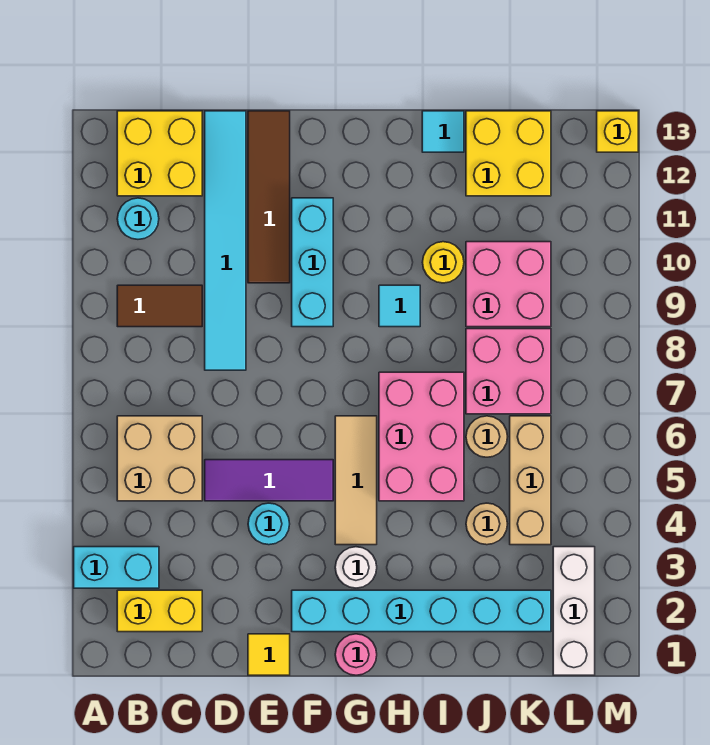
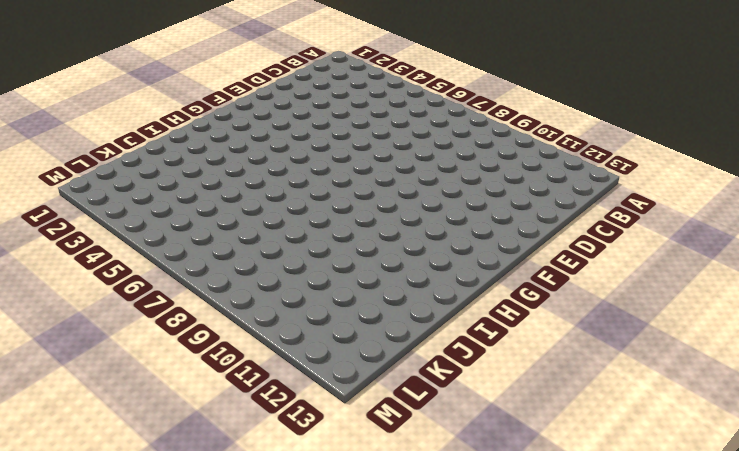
none -> cyan brick A3:B3 level 1
none -> yellow brick B2:C2 level 1
none -> tan brick B5:C6 level 1

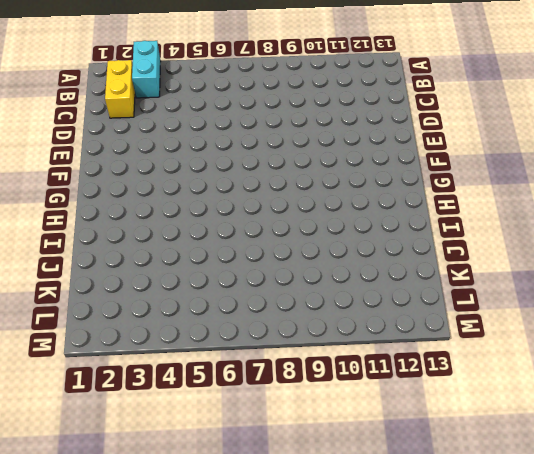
none -> tan brick B5:C6 level 1
none -> brown tile B9:C9 level 1
none -> cyan round brick B11 level 1

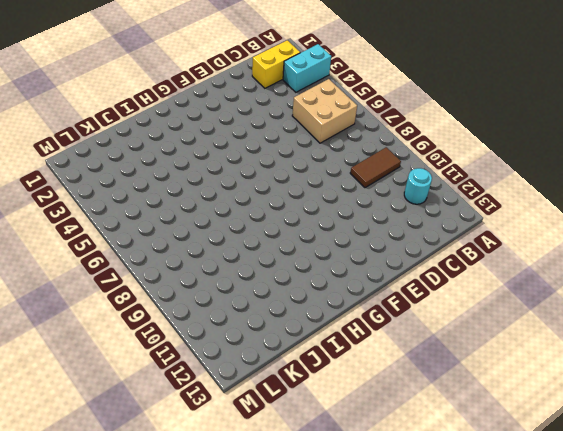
none -> yellow brick B12:C13 level 1
none -> purple tile D5:F5 level 1
none -> cyan tile D8:D13 level 1

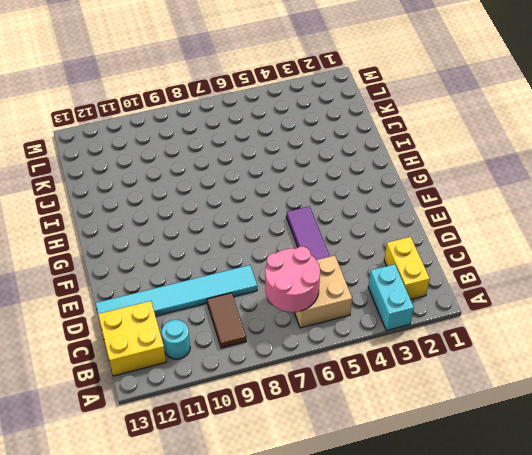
pink round brick B6:C7 level 2 -> none
none -> yellow tile E1 level 1
none -> cyan round brick E4 level 1
none -> brown tile E10:E13 level 1

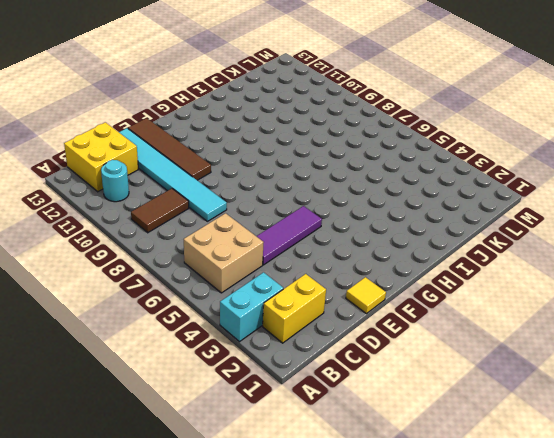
none -> cyan round brick E4 level 1
none -> cyan brick F2:K2 level 1
none -> cyan brick F9:F11 level 1

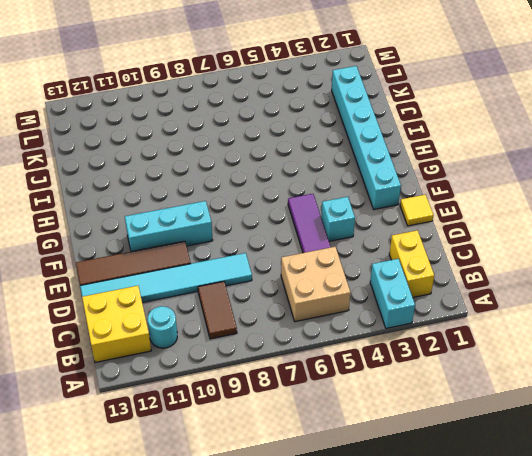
cyan brick E4 level 1 -> cyan round brick E4 level 1
none -> pink round brick G1 level 1
none -> white round brick G3 level 1
none -> tan tile G4:G6 level 1

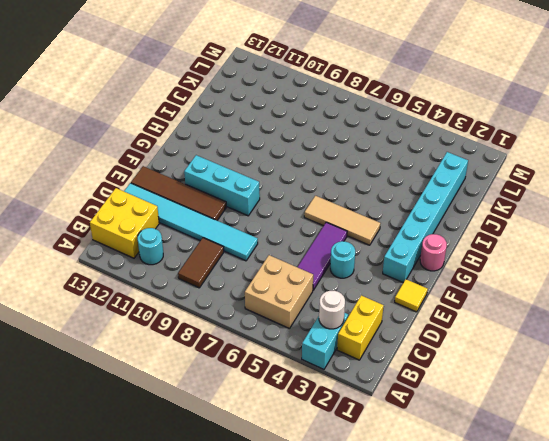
white round brick B3 level 2 -> white round brick G3 level 1
none -> pink brick H5:I7 level 1
none -> cyan tile H9 level 1
none -> yellow round brick I10 level 1

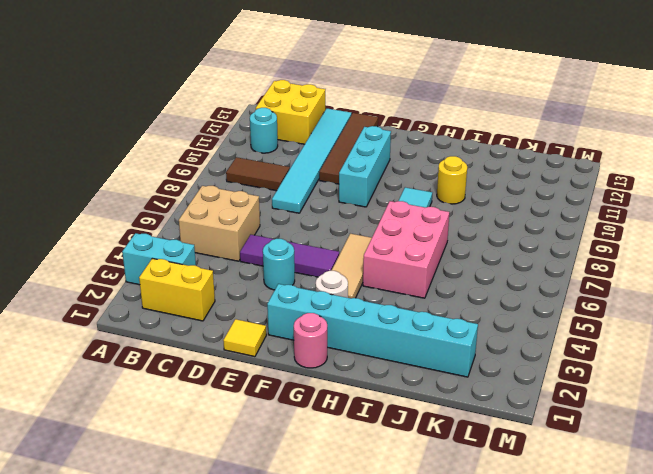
none -> cyan tile I13 level 1
none -> tan round brick J4 level 1
none -> tan round brick J6 level 1

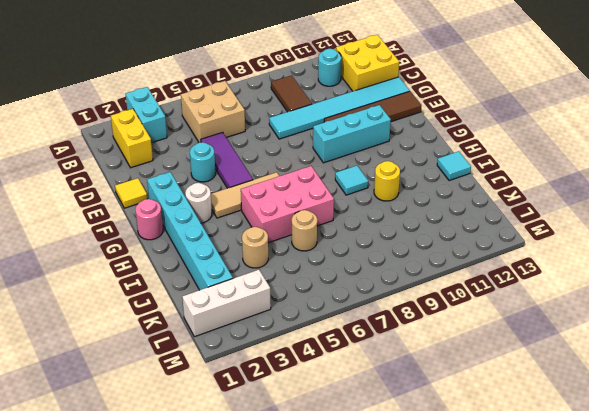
none -> pink brick J7:K8 level 1
none -> pink brick J9:K10 level 1
none -> yellow brick J12:K13 level 1

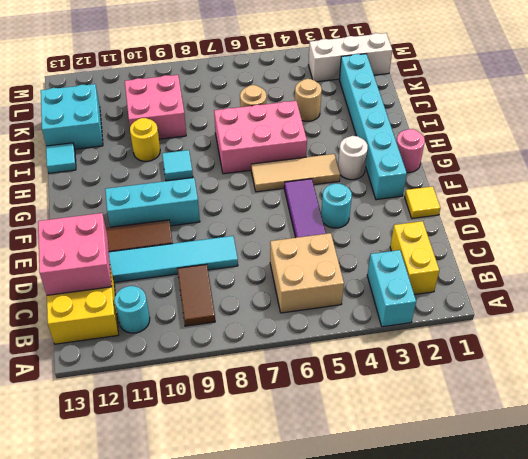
pink brick C12:D13 level 2 -> pink brick J7:K8 level 1
cyan brick J12:K13 level 1 -> yellow brick J12:K13 level 1
none -> tan brick K4:K6 level 1
none -> yellow brick M13 level 1

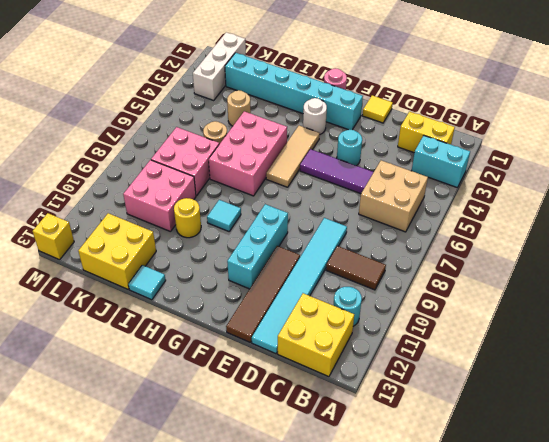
none -> tan brick K4:K6 level 1

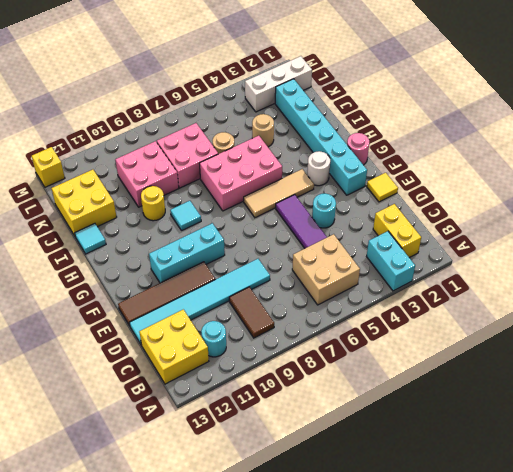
none -> tan brick K4:K6 level 1

